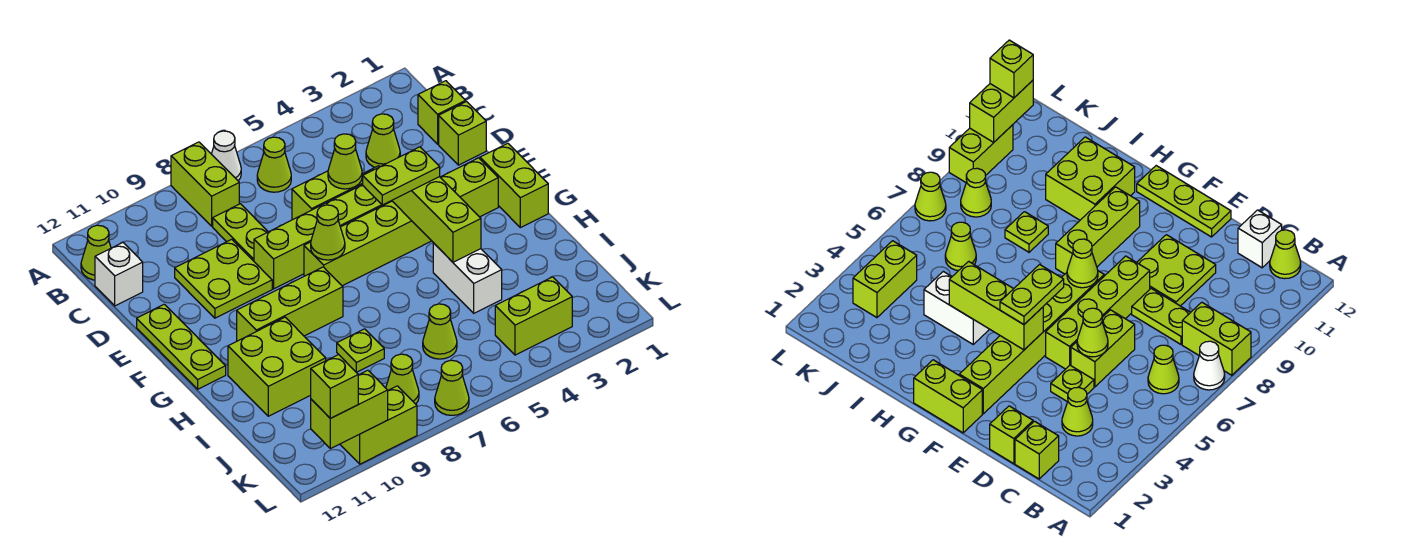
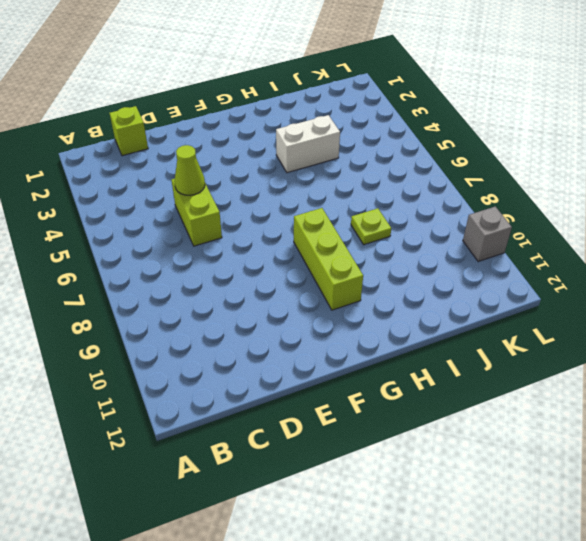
grey brick L10 level 1 -> lime brick L9:L10 level 1
none -> white cone A7 level 1
none -> lime brick A8:B8 level 1
none -> lime cone B6 level 1
none -> lime cone B12 level 1

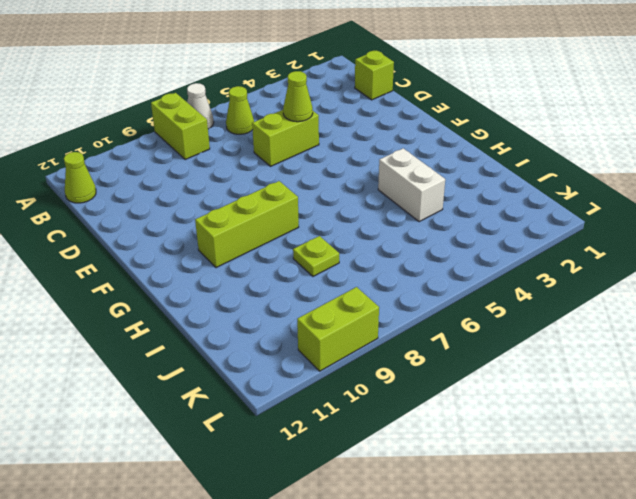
none -> lime cone C3 level 1
none -> lime plate C8:D8 level 1
none -> white brick C12 level 1
none -> lime brick D1 level 1

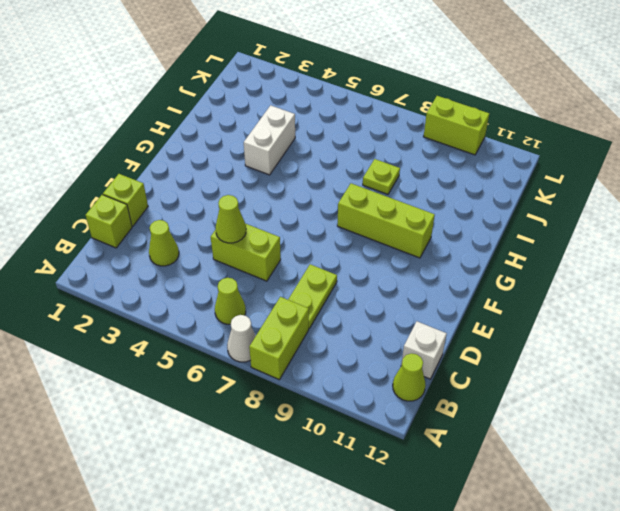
none -> lime plate D4 level 1
none -> lime plate D9:E10 level 1
none -> lime brick E5:E8 level 1
none -> lime plate E12:G12 level 1

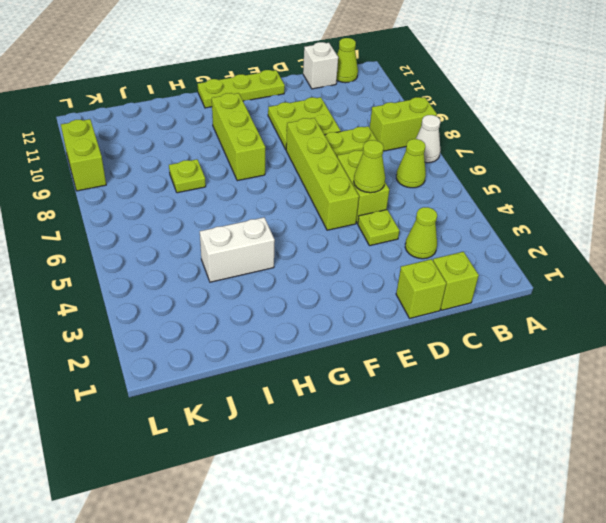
none -> lime brick F1:G1 level 1
none -> lime brick F2:F7 level 1
none -> lime brick H10:I11 level 1
none -> lime cone J6 level 1

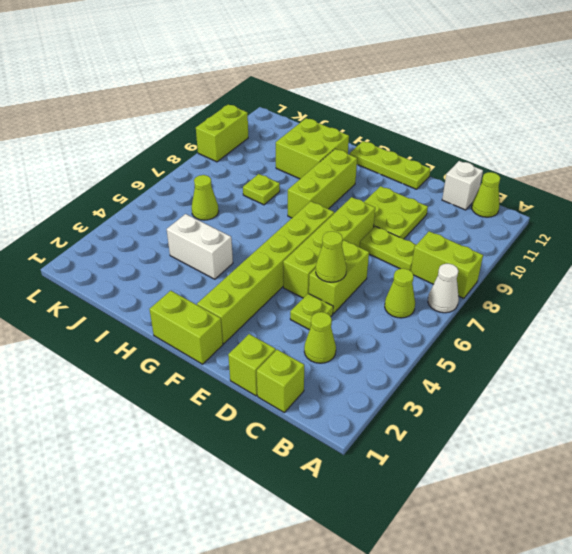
none -> lime brick K3:K4 level 1
none -> lime cone K8 level 1
none -> lime cone L7 level 1
none -> lime brick F4:H4 level 2

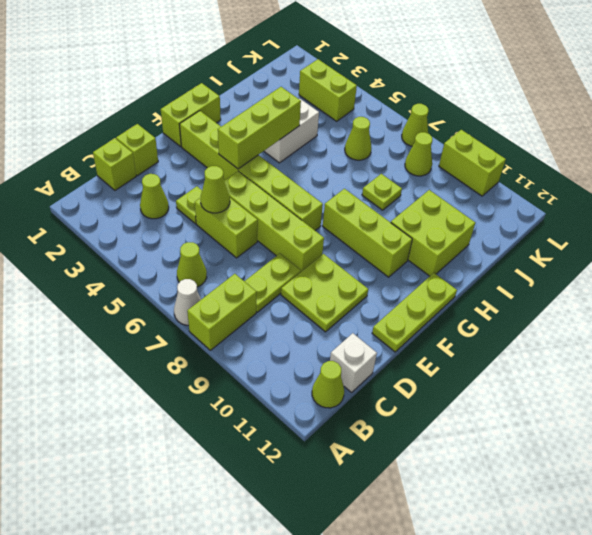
none -> lime cone F7 level 2
none -> lime brick L10:L11 level 2
none -> lime plate F4:F5 level 3
none -> lime brick L11 level 3

